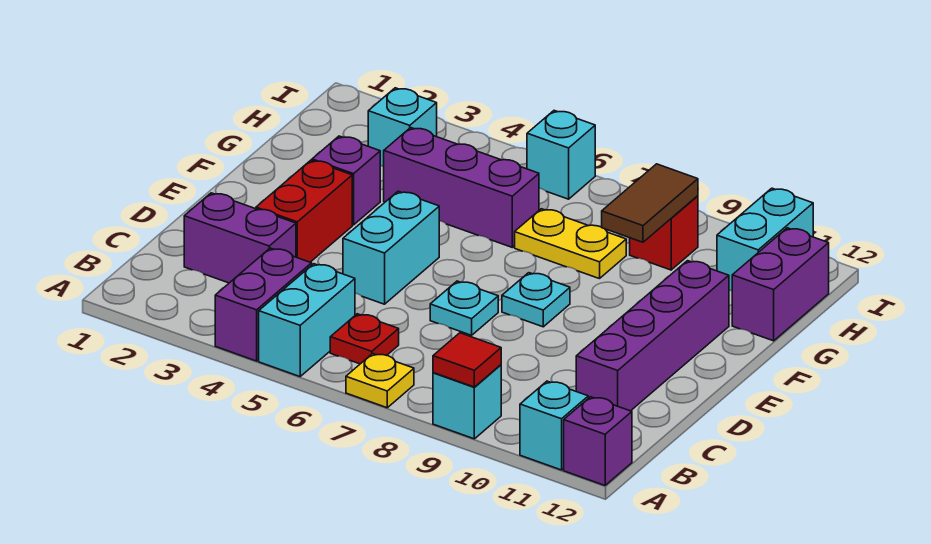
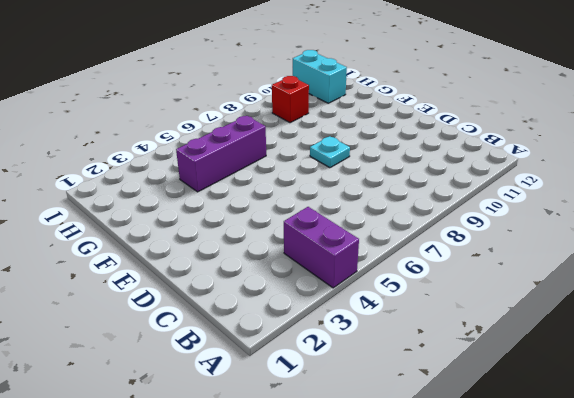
none -> cyan brick A5:B5 level 1
none -> yellow plate A7 level 1
none -> cyan brick A9 level 1

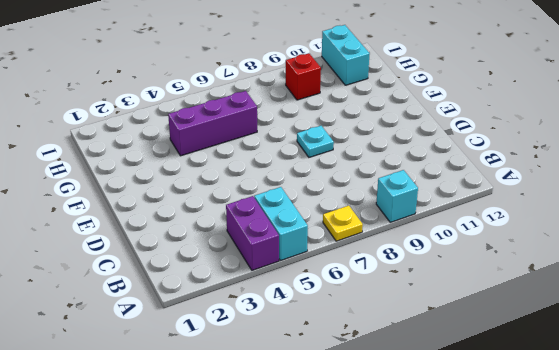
none -> cyan brick A11 level 1
none -> purple brick A12 level 1
none -> red plate B6 level 1

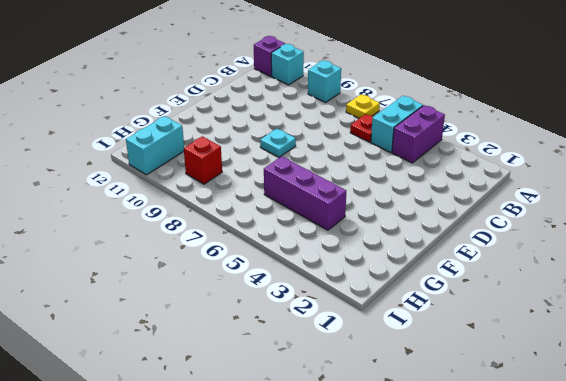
none -> purple brick C2:C3 level 1
none -> purple brick C11:F11 level 1
none -> red brick D3:E3 level 1

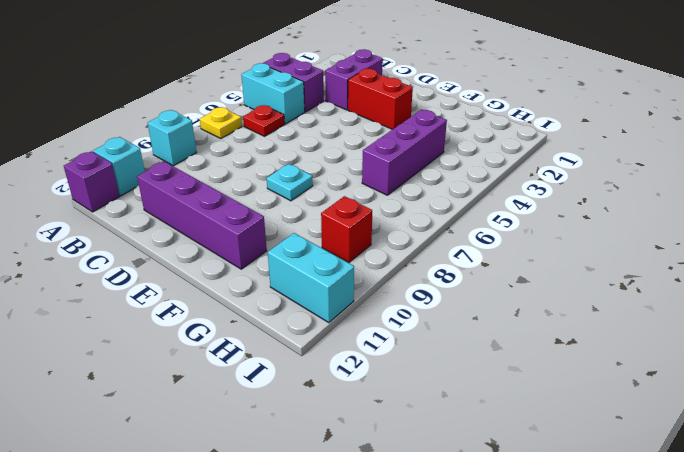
none -> cyan brick D5:E5 level 1
none -> cyan plate D7 level 1
none -> purple brick F3 level 1

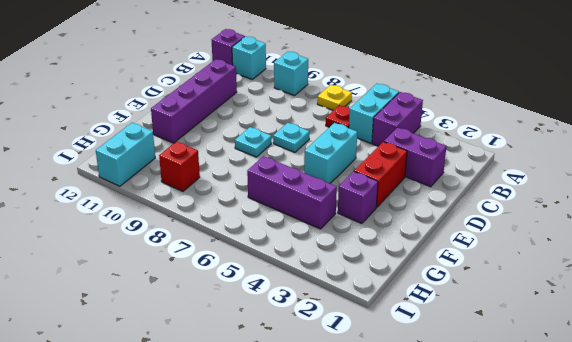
none -> yellow plate G7:G8 level 1
none -> purple brick G12:H12 level 1
none -> cyan brick H3 level 1

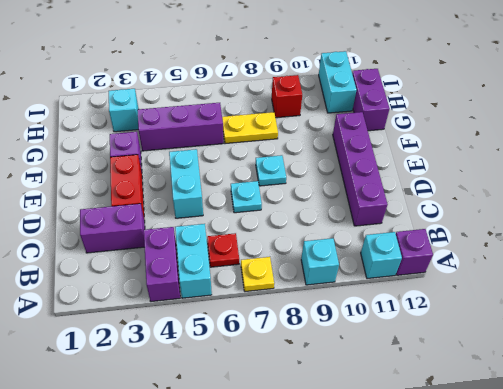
none -> cyan brick I6 level 1
none -> red tile A9 level 2
none -> brown tile G9:H9 level 2

